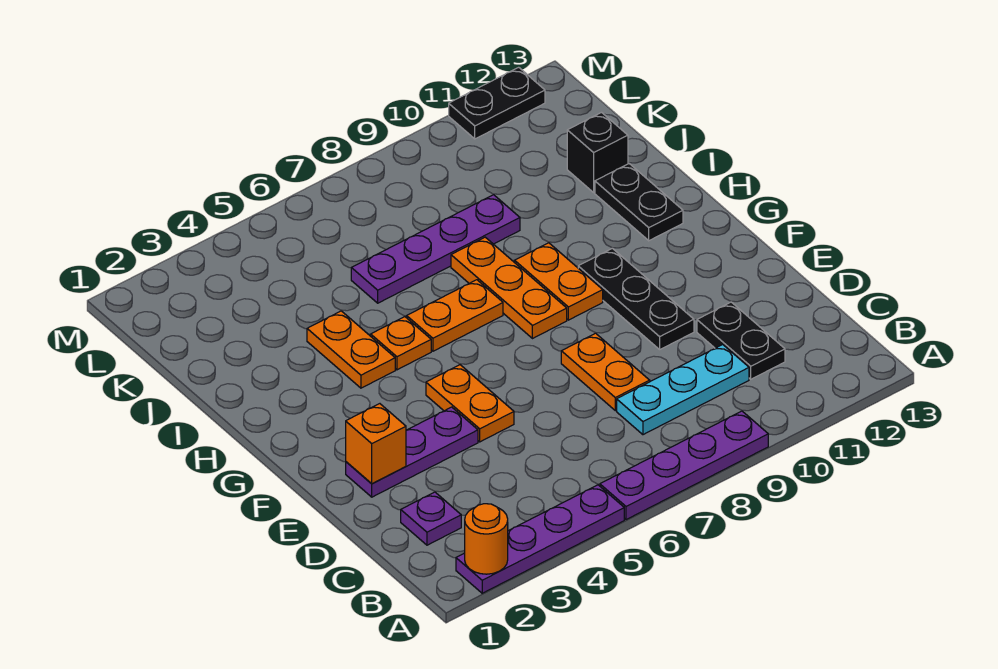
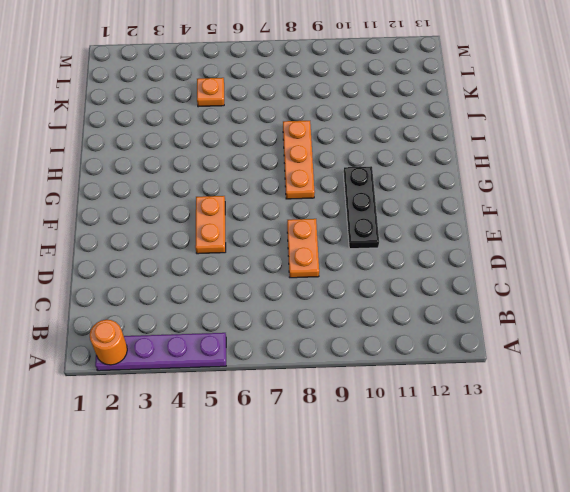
orange plate K5 level 1 -> orange plate H5 level 1
none -> purple plate A6:A9 level 1
none -> purple plate C2 level 1
none -> cyan plate C8:C10 level 1

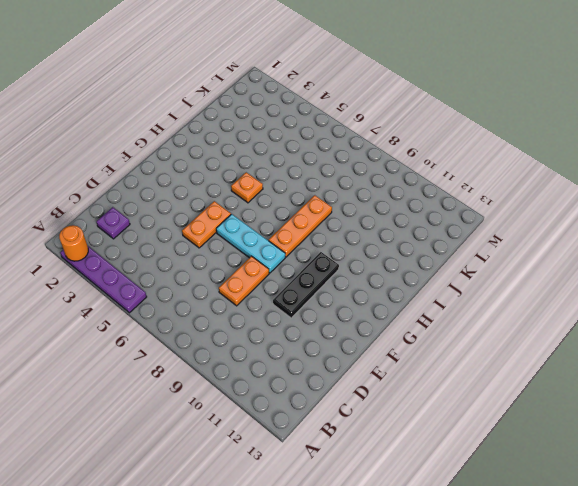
cyan plate F6:F8 level 1 -> cyan plate C8:C10 level 1
none -> purple plate A6:A9 level 1
none -> black plate C11:D11 level 1
none -> purple plate E2:E4 level 1

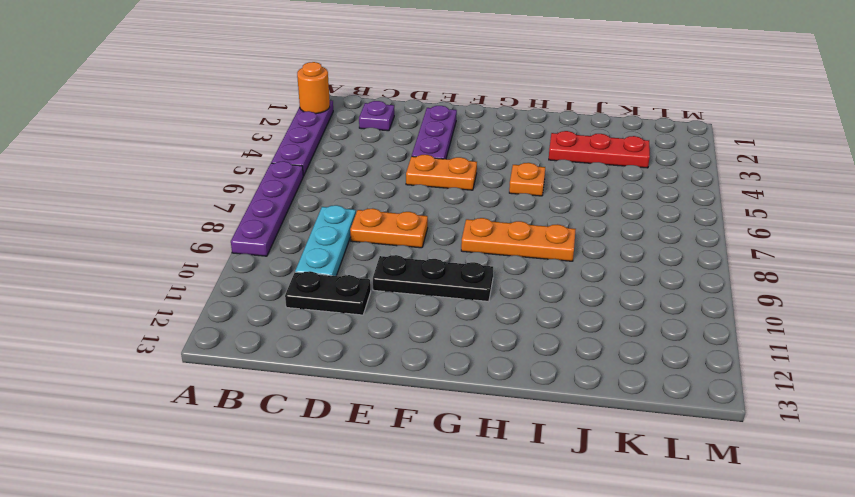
red plate I3:K3 level 1 -> none
none -> orange plate G9:H9 level 1
none -> orange plate H4:I4 level 1
none -> orange plate H6:H7 level 1

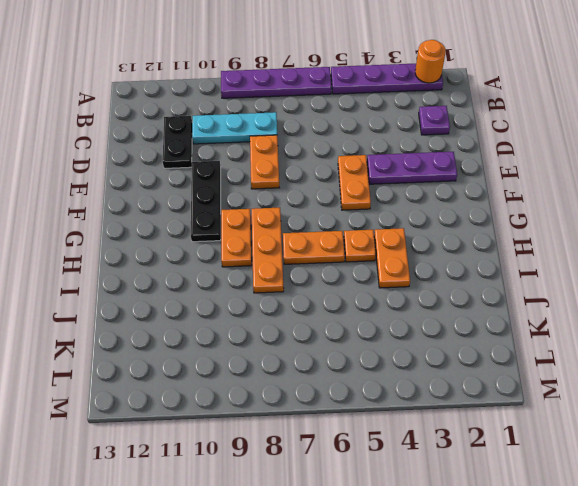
none -> black plate H12:I12 level 1
none -> purple plate J6:J9 level 1
none -> black brick J12 level 1

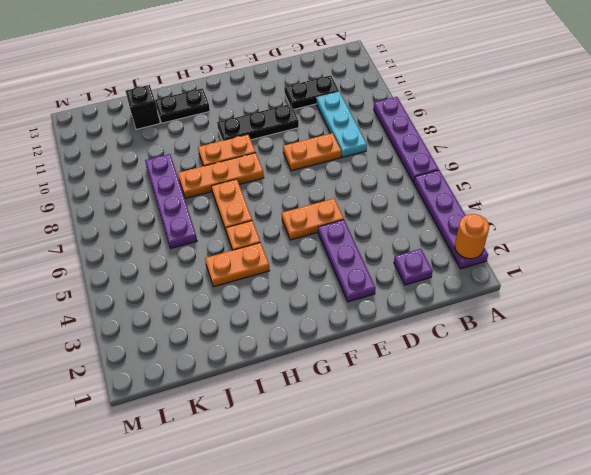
none -> black plate M11:M12 level 1
none -> orange brick E2 level 2

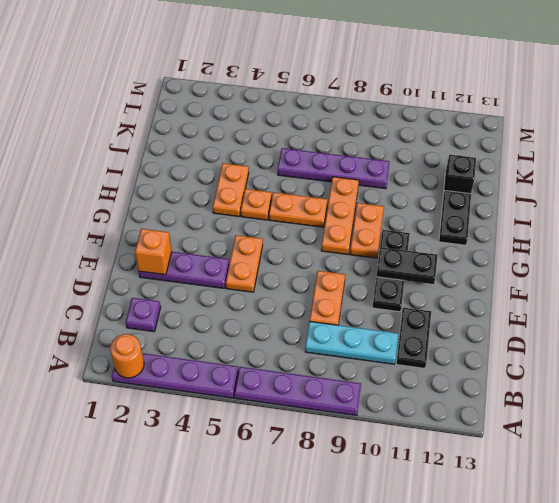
black plate F10:F11 level 2 -> black plate M11:M12 level 1

